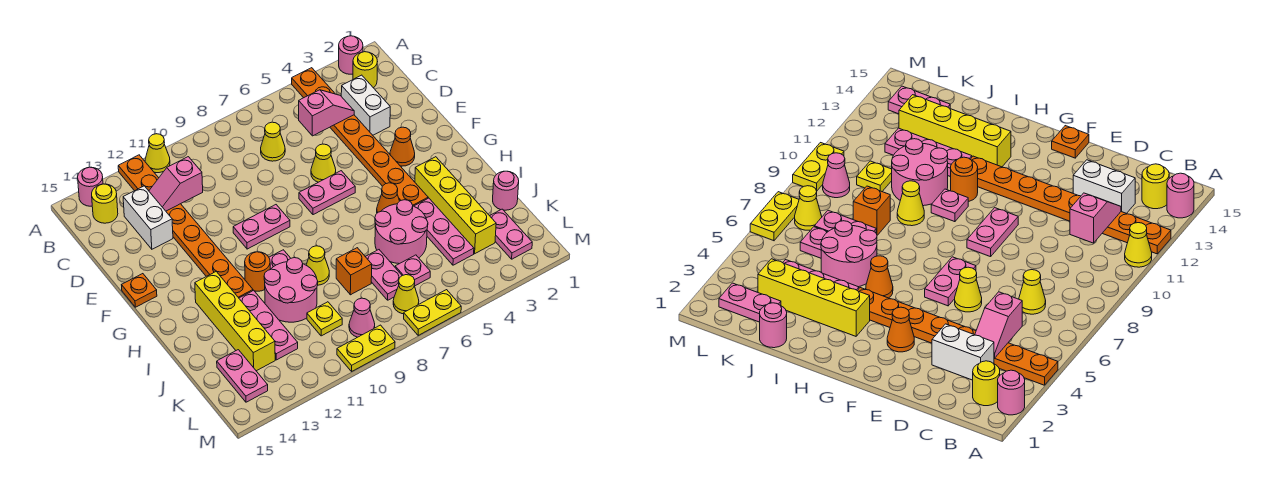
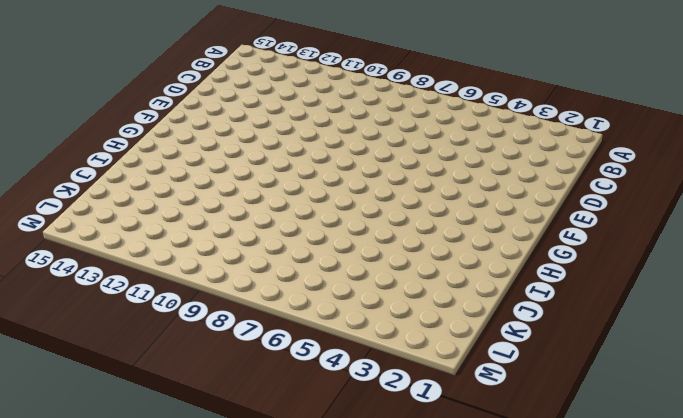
none -> pink round brick A2 level 1
none -> orange plate A4:H4 level 1
none -> yellow cone A11 level 1
none -> orange plate A12:H12 level 1

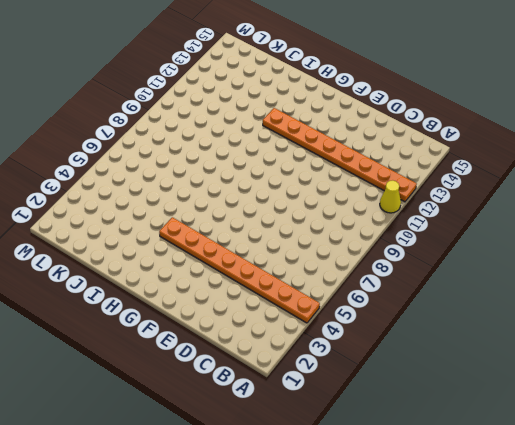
none -> pink round brick A2 level 1
none -> pink round brick A14 level 1
none -> yellow round brick B2 level 1
none -> yellow round brick B14 level 1

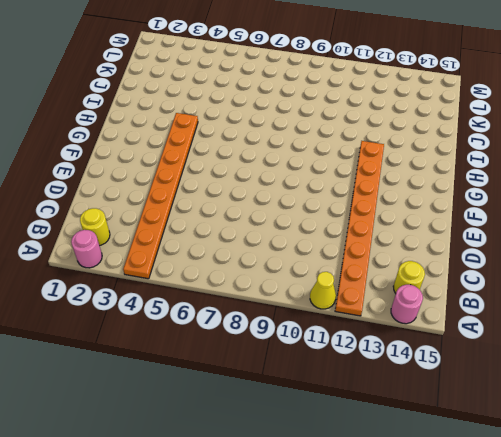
none -> white brick C3:D3 level 1
none -> yellow cone C7 level 1
none -> white brick C13:D13 level 1
none -> yellow cone E6 level 1

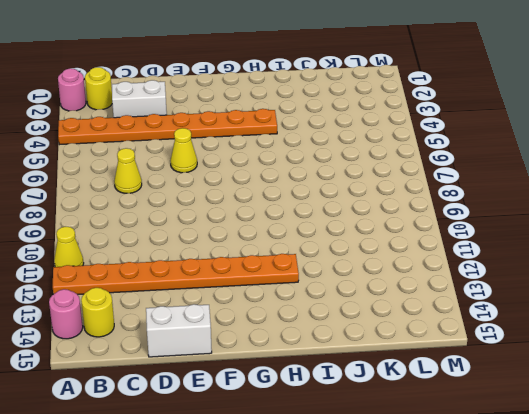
white brick D15:E15 level 1 -> white brick C13:D13 level 1
none -> orange cone F3 level 1
none -> pink plate F6:F7 level 1
none -> pink plate F9:F10 level 1
none -> orange plate F15 level 1

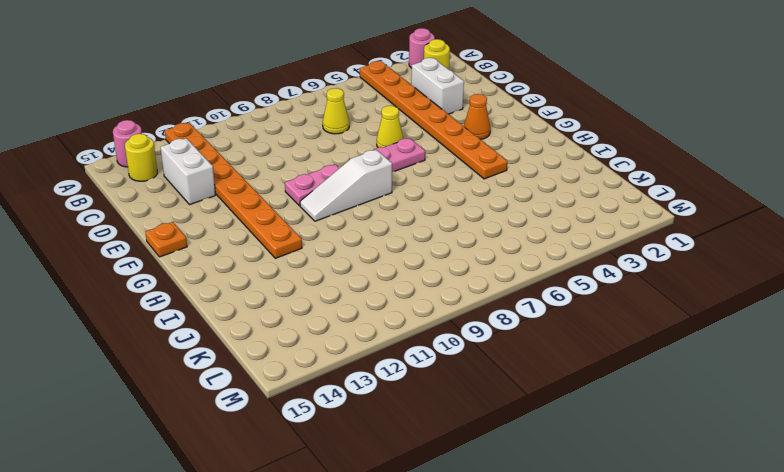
white slope G8:G10 level 1 top 8 -> none
none -> yellow cone A11 level 1
none -> yellow brick H3:K3 level 1
none -> orange cone H5 level 1
none -> pink plate H10 level 1

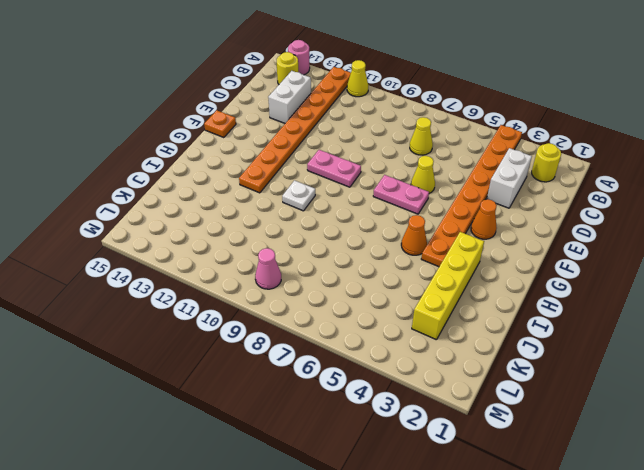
white plate H10 level 1 -> pink plate H10 level 1
none -> pink round brick A2 level 1
none -> orange round brick H11 level 1
none -> yellow brick H13:K13 level 1
none -> pink plate I4:K4 level 1

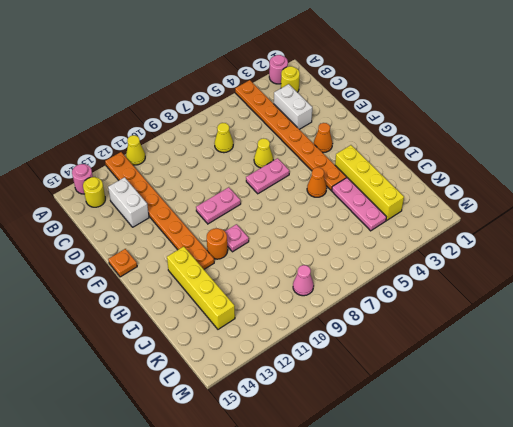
none -> pink round brick I5:J6 level 1
none -> yellow cone I9 level 1
none -> pink round brick I10:J11 level 1
none -> pink plate I12:K12 level 1

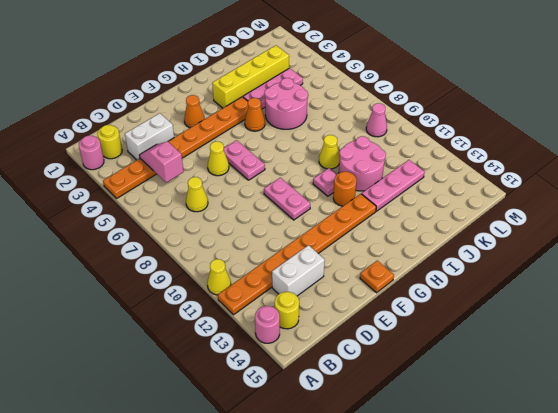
none -> yellow brick H13:K13 level 1
none -> pink round brick J1 level 1
none -> pink plate J7:K7 level 1
none -> orange brick J8 level 1

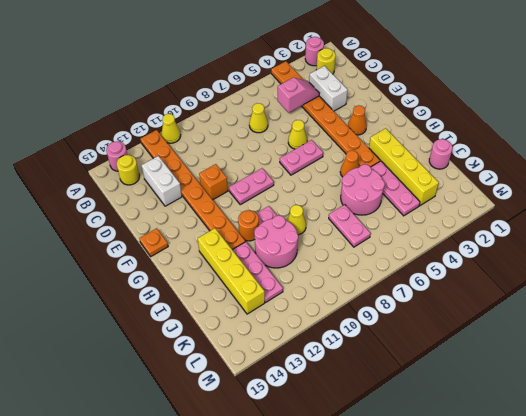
orange brick E11 level 1 -> orange brick J8 level 1
none -> pink plate K2:L2 level 1
none -> pink plate K6 level 1
none -> yellow plate K10 level 1
none -> pink plate K14:L14 level 1

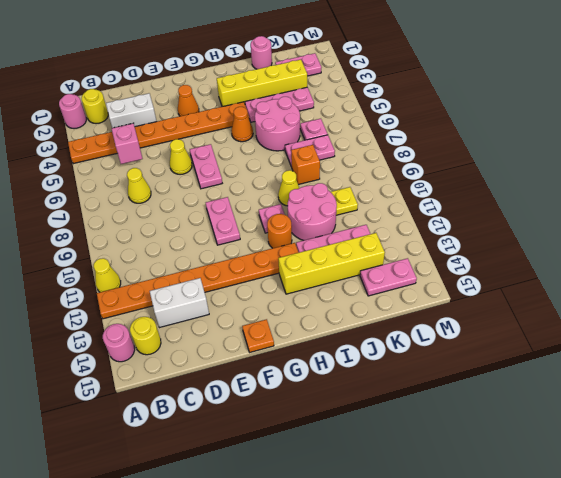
none -> yellow cone L7 level 1
none -> pink cone L9 level 1
none -> yellow plate M6:M7 level 1
none -> yellow plate M9:M10 level 1

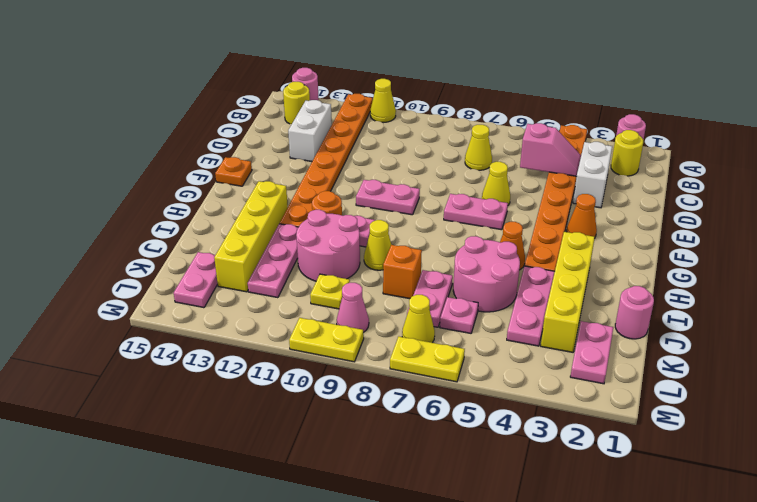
none -> pink slope C11:C12 level 2 top 11

